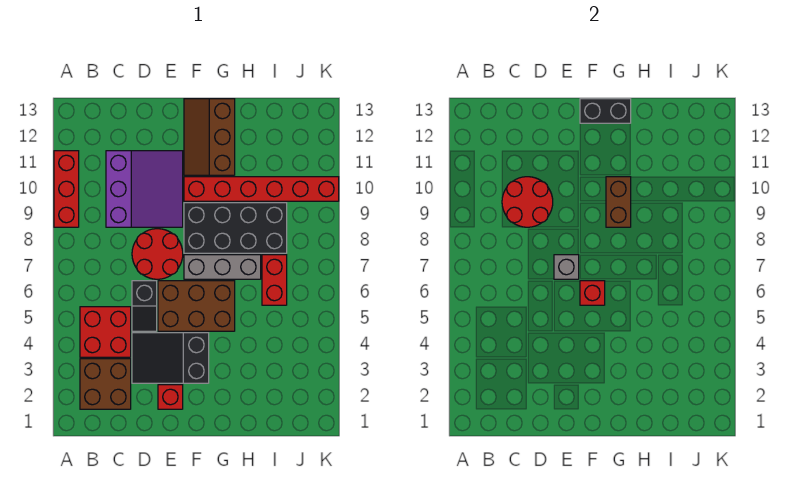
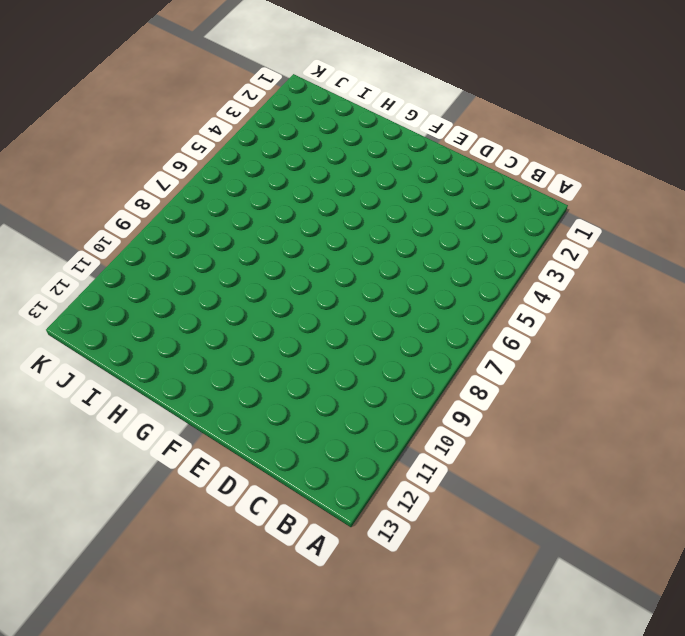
none -> red brick A9:A11 level 1
none -> brown brick B2:C3 level 1
none -> red brick B4:C5 level 1

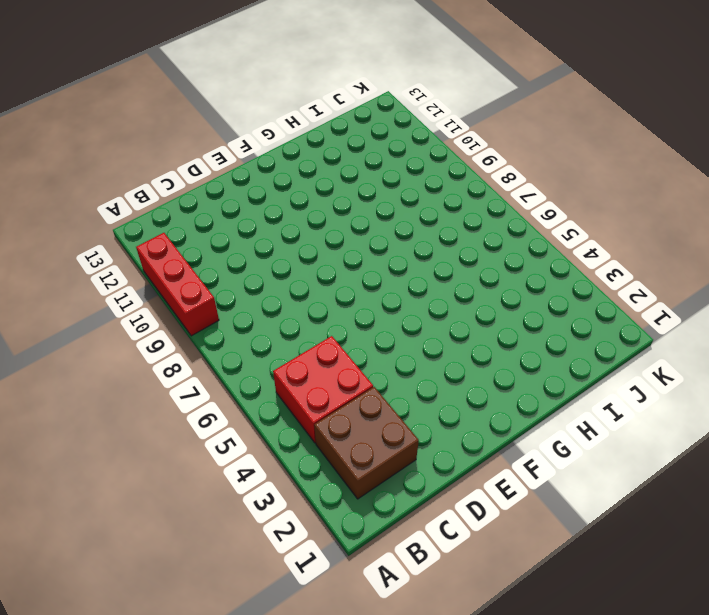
none -> purple slope C9:E11 level 1 top C
none -> black slope D3:F4 level 1 top F
none -> black slope D5:D6 level 1 top 6

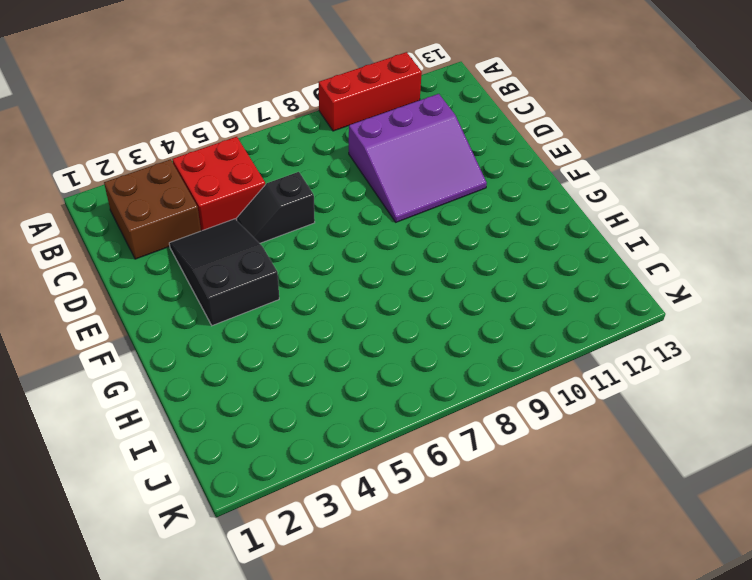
none -> red round brick D7:E8 level 1
none -> red brick E2 level 1
none -> brown brick E5:G6 level 1

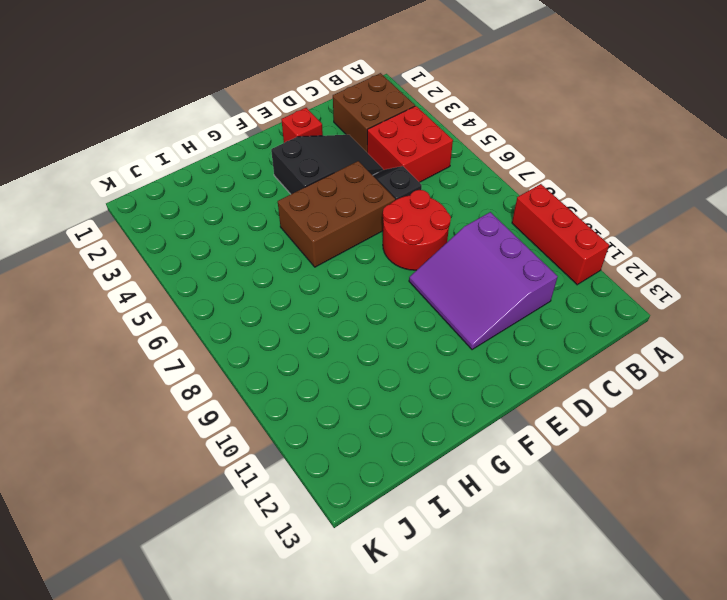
none -> grey brick F7:H7 level 1
none -> black brick F8:I9 level 1
none -> red brick F10:K10 level 1

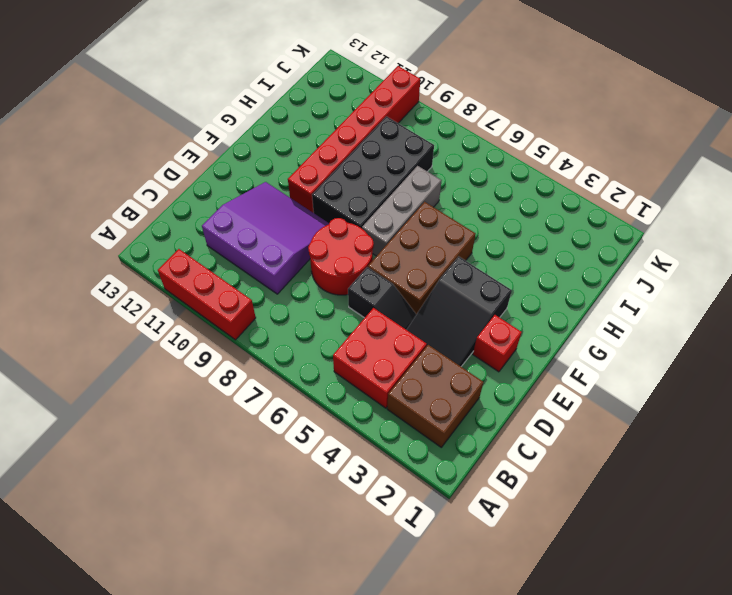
none -> brown slope F11:G13 level 1 top G
none -> red brick I6:I7 level 1
none -> red round brick C9:D10 level 2

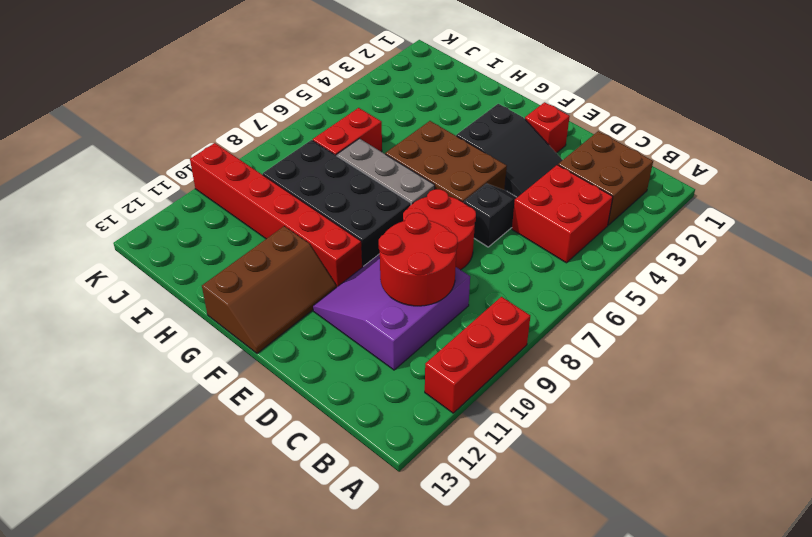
none -> grey brick E7 level 2
none -> red brick F6 level 2
none -> black brick F13:G13 level 2

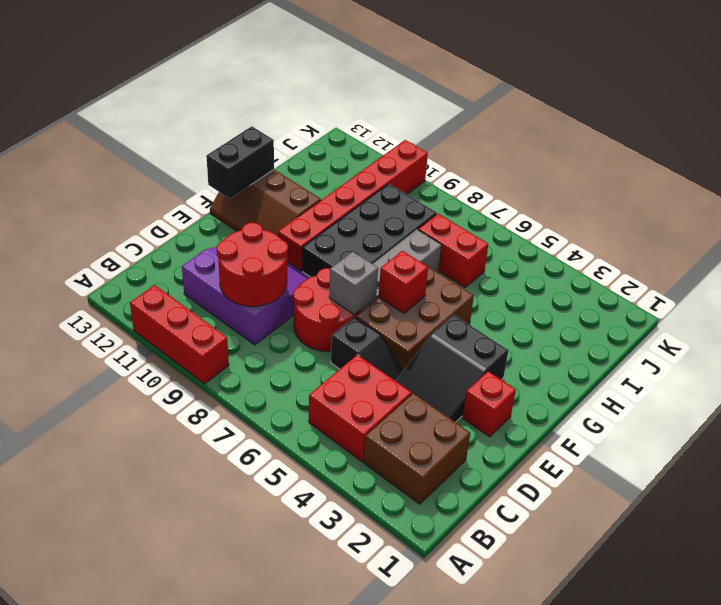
none -> brown brick G9:G10 level 2

